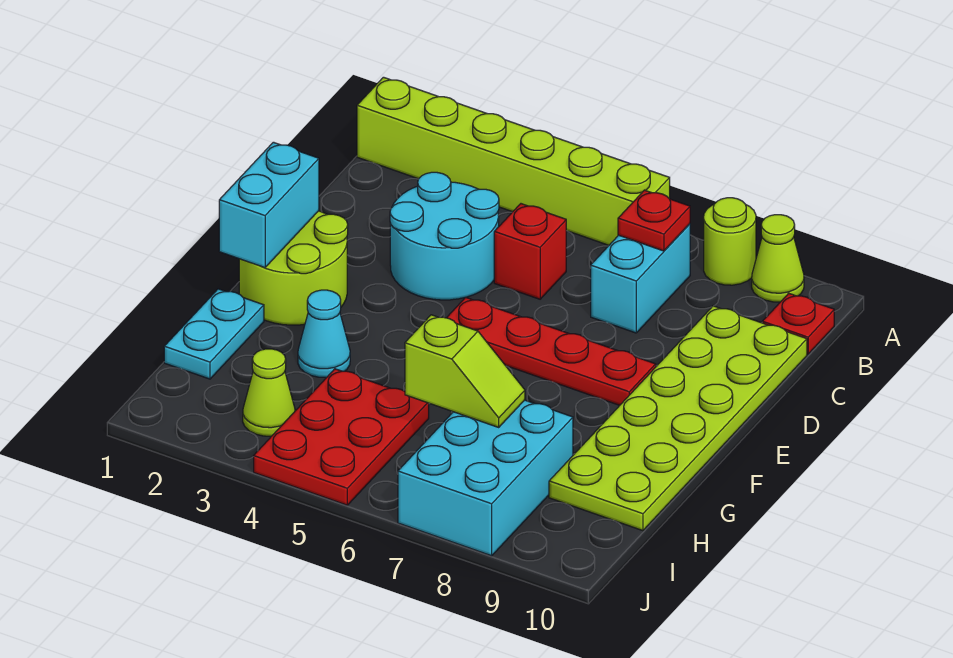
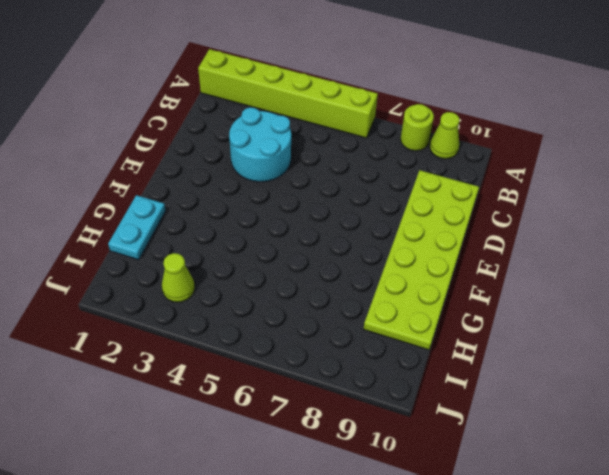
none -> cyan brick B7:C7 level 1
none -> red plate B10 level 1
none -> red brick C5 level 1

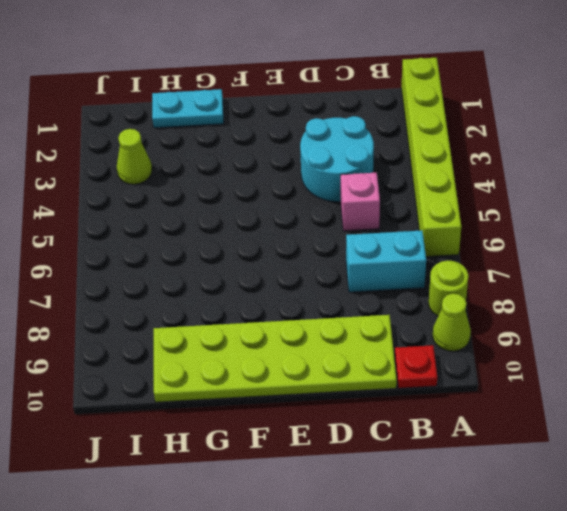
pink brick C5 level 1 -> red brick C5 level 1
none -> lime round brick E1:F2 level 1
none -> red plate E5:E8 level 1
none -> cyan cone G3 level 1

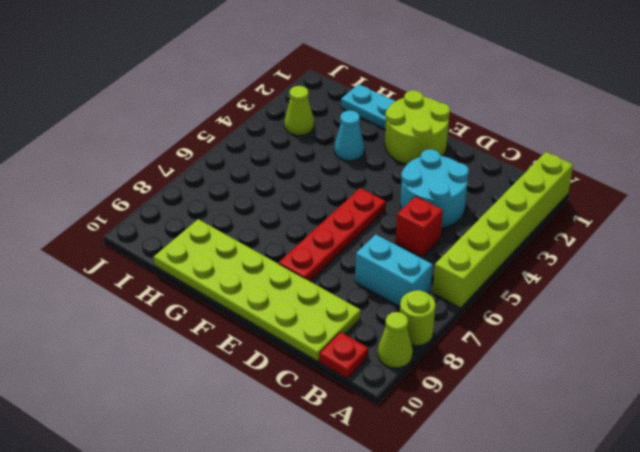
none -> red plate H4:J5 level 1
none -> cyan brick H7:J8 level 1
none -> red plate B7 level 2

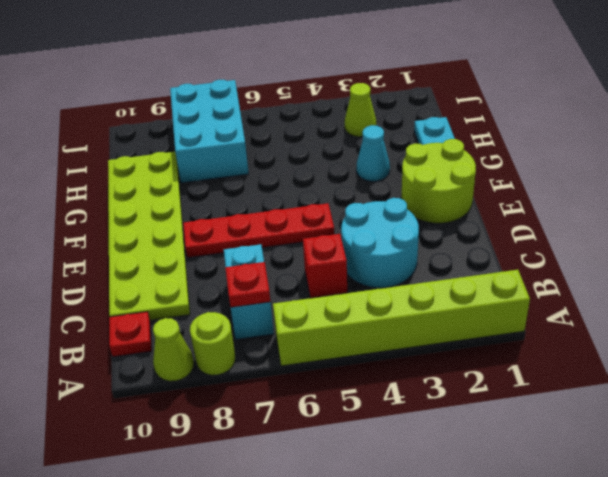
none -> red plate H4:J5 level 1
none -> cyan brick E1:F1 level 2
none -> lime slope H6:H7 level 2 top 6

